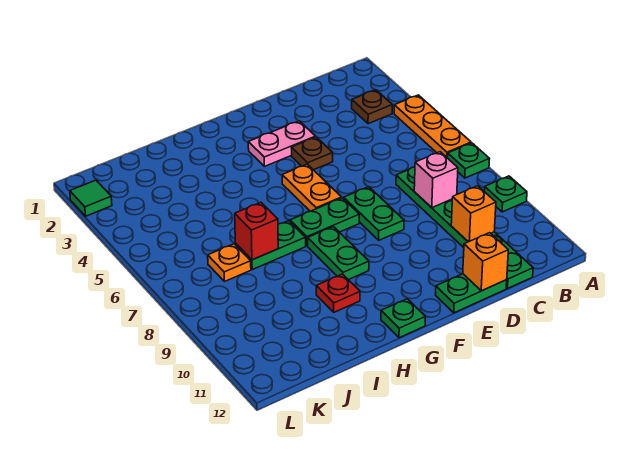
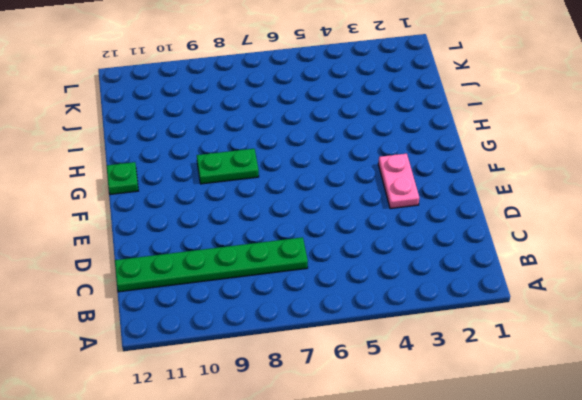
none -> orange plate A4:A6 level 1
none -> green plate A7 level 1
none -> green plate A9 level 1

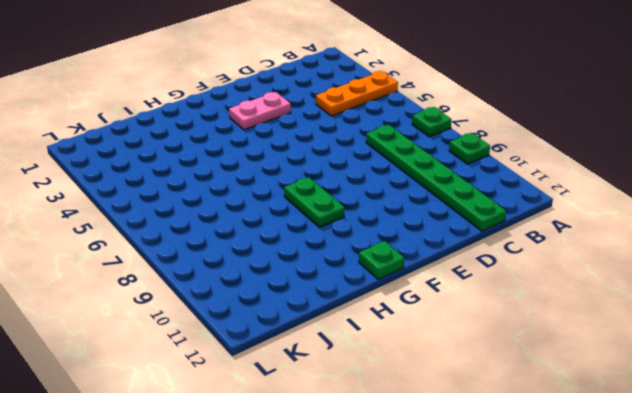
orange plate A4:C4 level 1 -> orange plate A4:A6 level 1
none -> brown plate B3 level 1
none -> green plate D12:E12 level 1
none -> brown plate E4 level 1

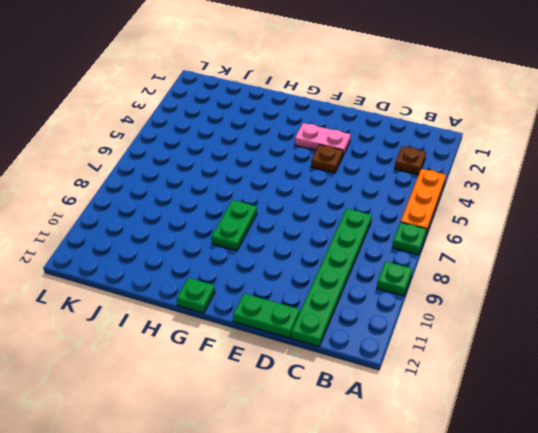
none -> green plate E7:E8 level 1
none -> orange plate F5:F6 level 1
none -> green plate F7:G7 level 1

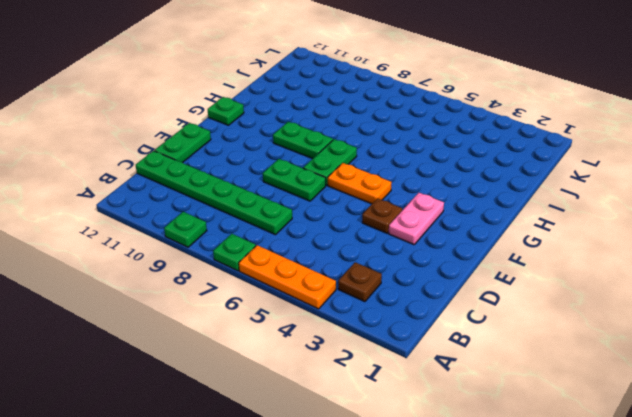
none -> green plate H7:I7 level 1
none -> red plate H10 level 1
none -> orange plate J7 level 1

